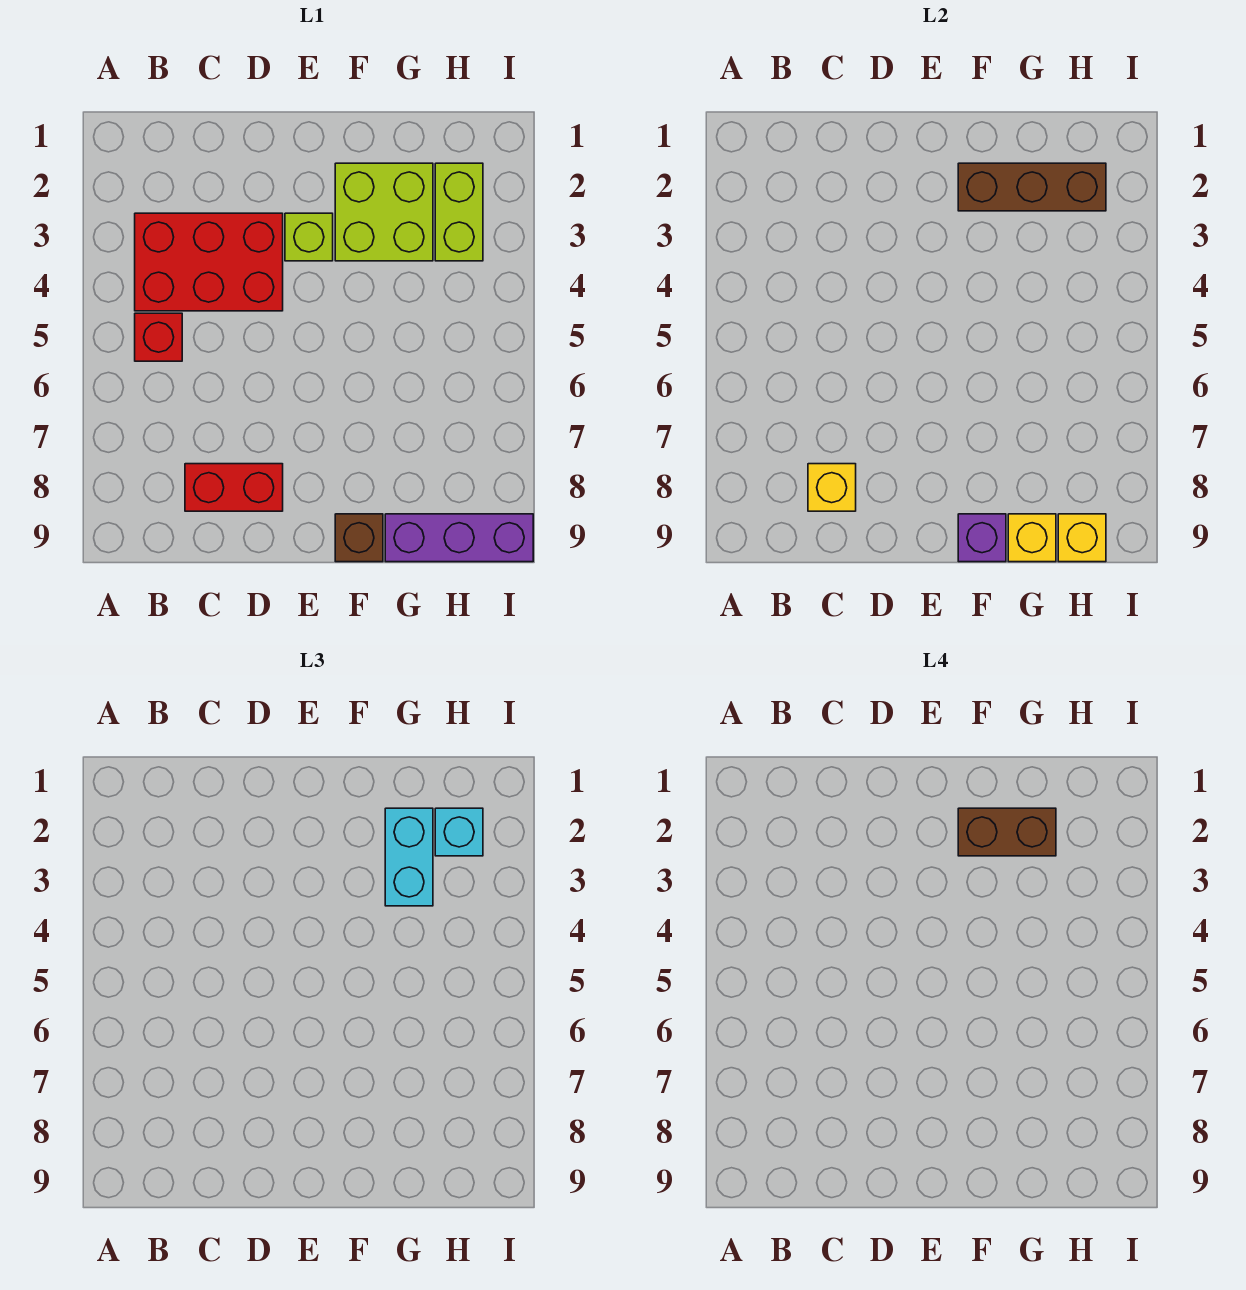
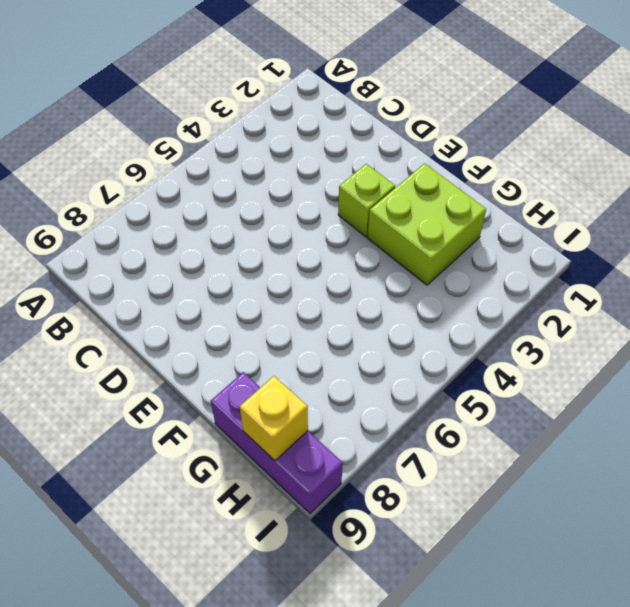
none -> red brick B3:D4 level 1
none -> red brick B5 level 1
none -> red brick C8:D8 level 1

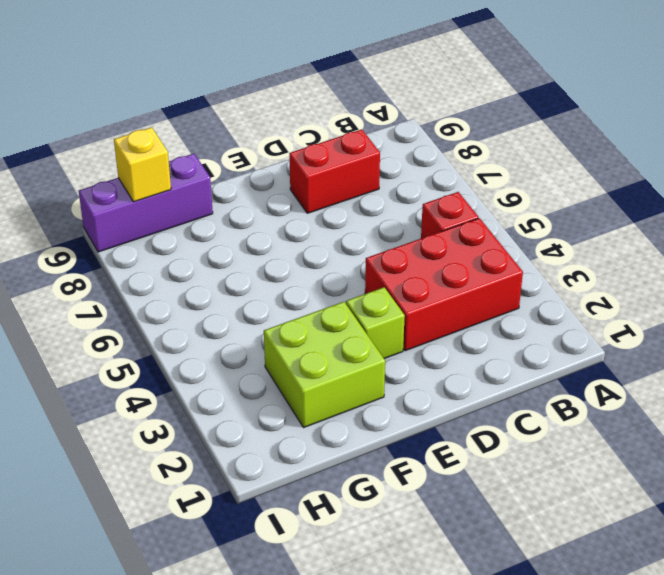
none -> brown brick F9 level 1
none -> lime brick H2:H3 level 1
none -> yellow brick C8 level 2

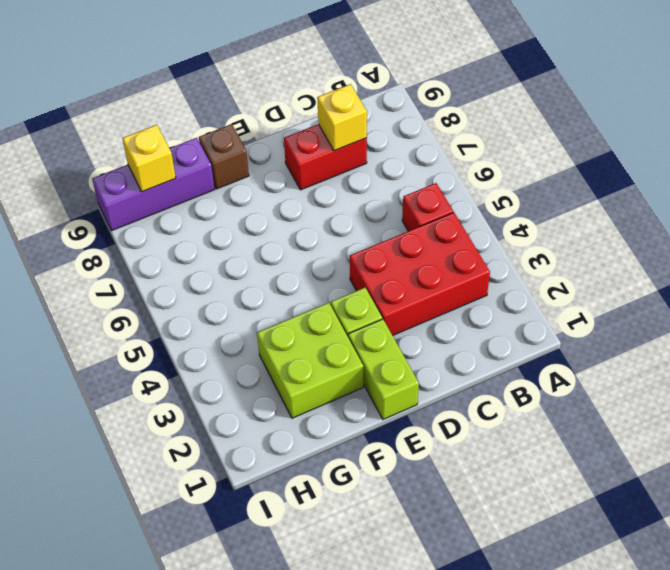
lime brick E1:E2 level 1 -> lime brick H2:H3 level 1
none -> brown brick F2:H2 level 2
none -> purple brick F9 level 2
none -> yellow brick G9 level 2

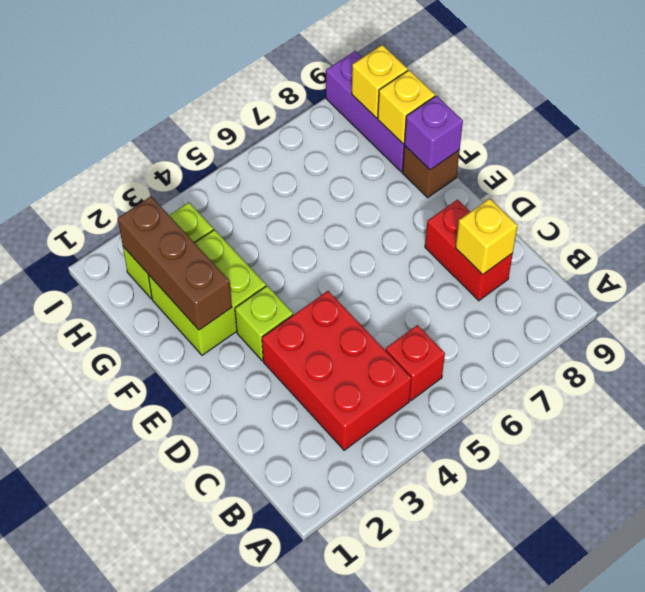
none -> cyan brick G2:G3 level 3
none -> cyan brick H2 level 3
none -> brown brick F2:G2 level 4

